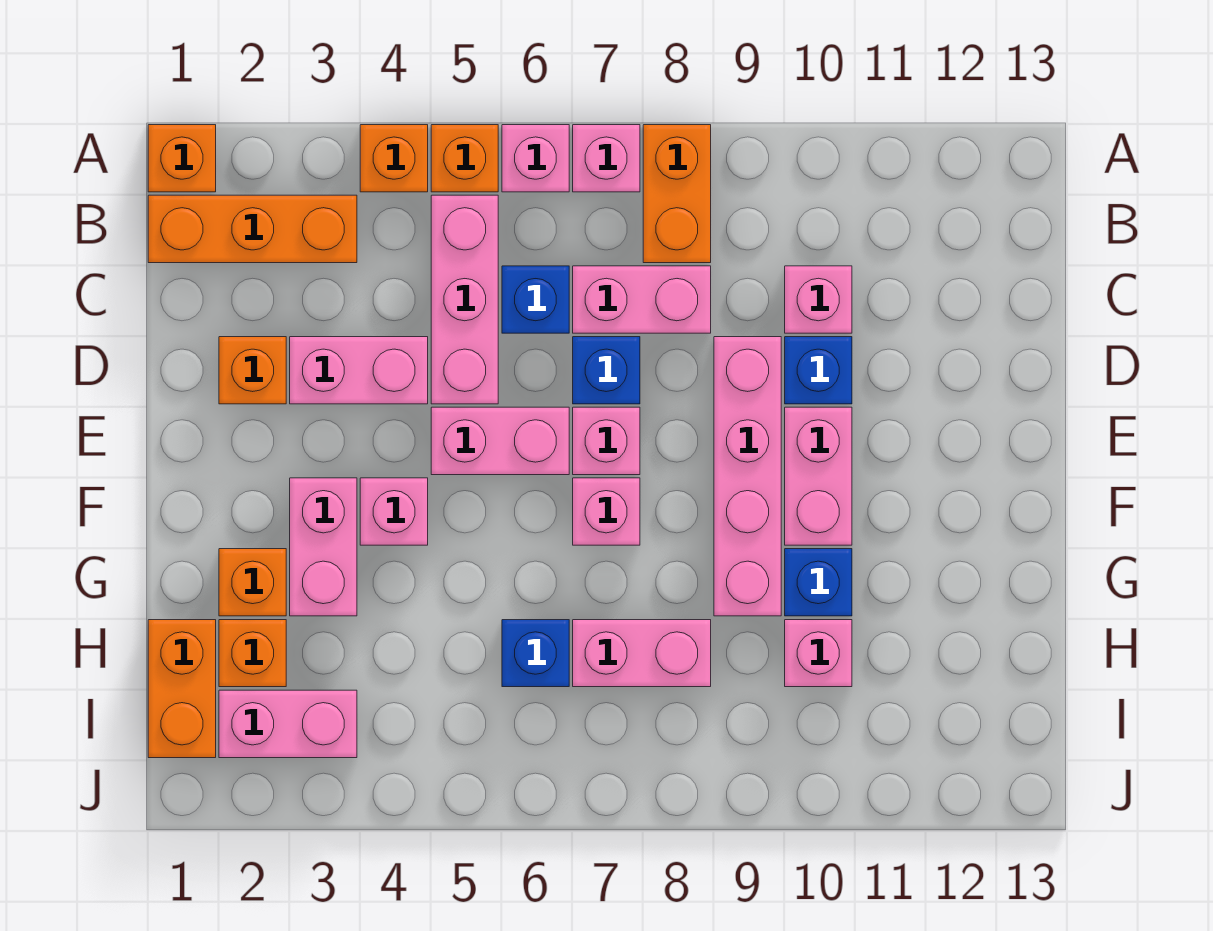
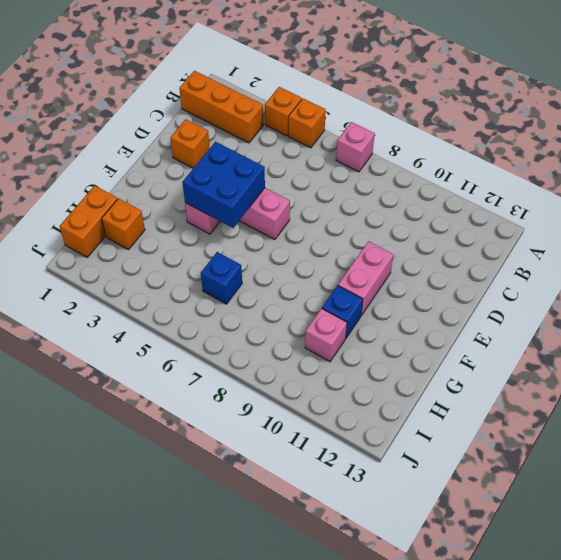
blue brick E4:F5 level 2 -> none
none -> orange brick A1 level 1
none -> pink brick A6 level 1
none -> orange brick A8:B8 level 1
none -> pink brick B5:D5 level 1

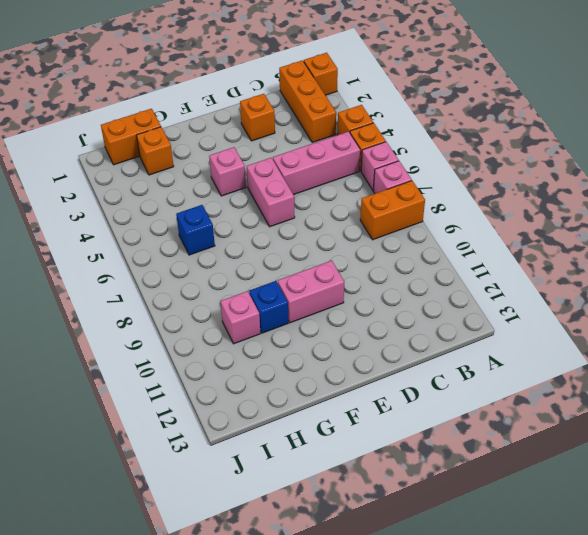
none -> blue brick C6 level 1
none -> pink brick C7:C8 level 1
none -> pink brick C10 level 1
none -> pink brick D3:D4 level 1

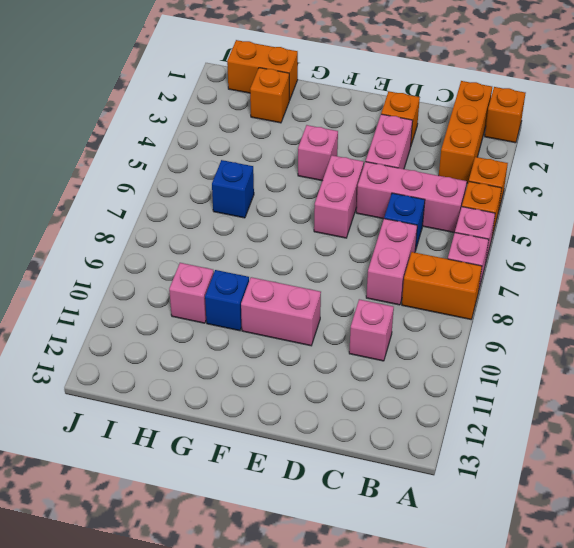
none -> blue brick D7 level 1
none -> pink brick D9:G9 level 1
none -> blue brick D10 level 1
none -> pink brick E7 level 1

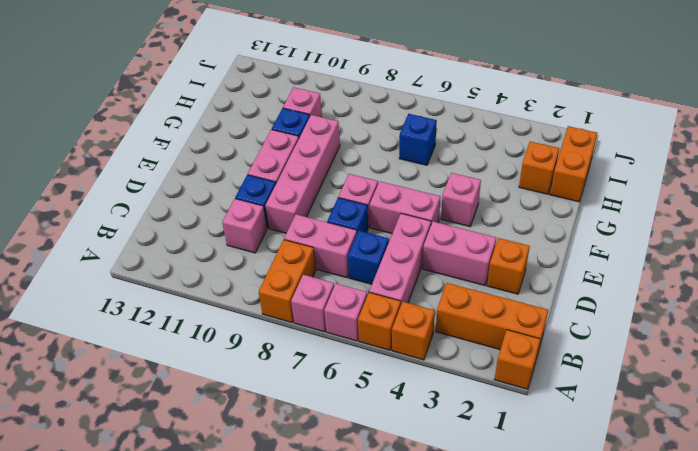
none -> pink brick F3:G3 level 1
none -> pink brick F7 level 1
none -> orange brick G2 level 1
none -> pink brick H7:H8 level 1

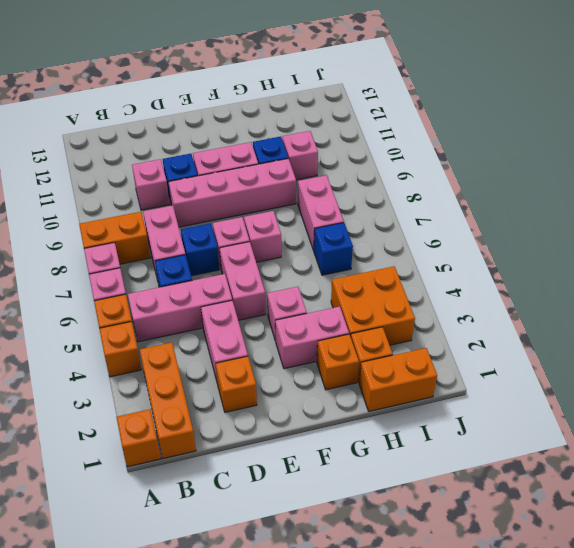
orange brick H3:I4 level 1 -> pink brick I2:I3 level 1

